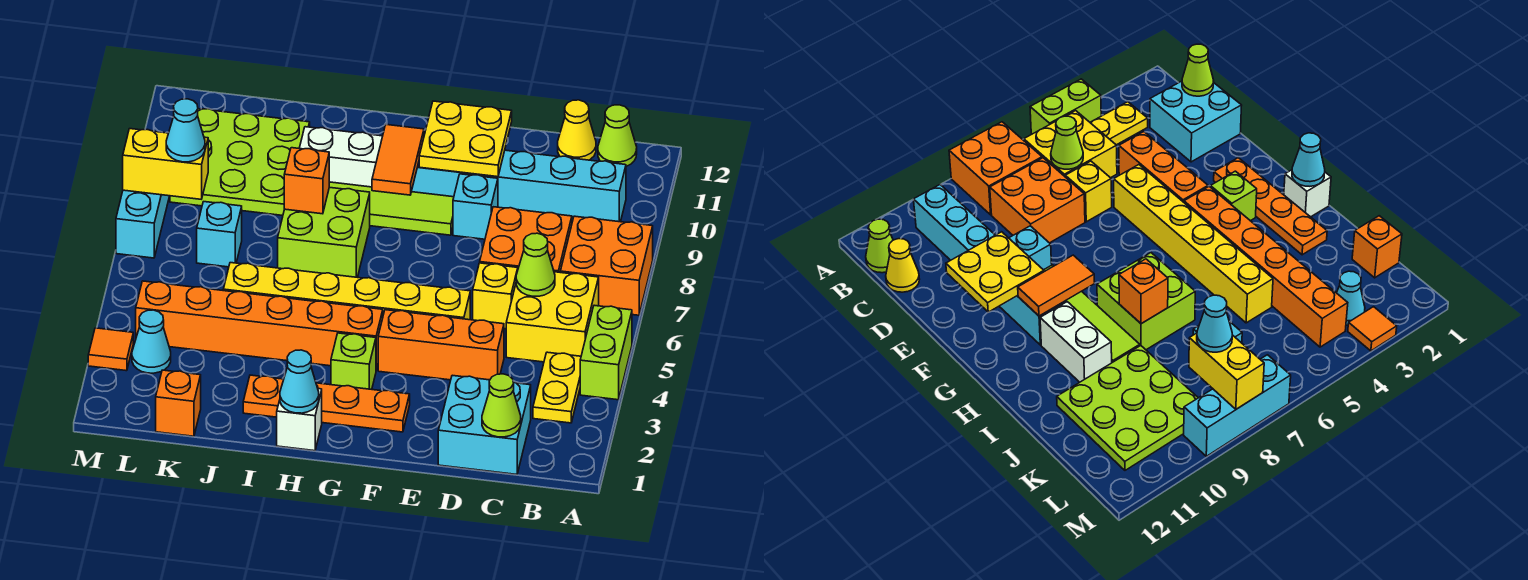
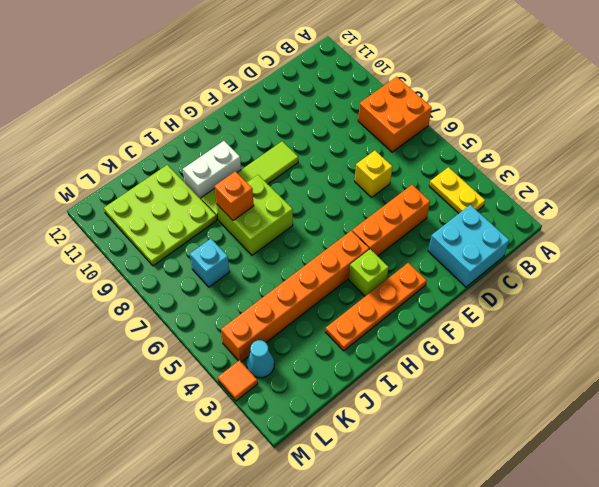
none -> lime brick A4:A5 level 1
none -> yellow brick B5:C6 level 1
none -> cyan brick B10:G10 level 1
none -> lime cone B12 level 1

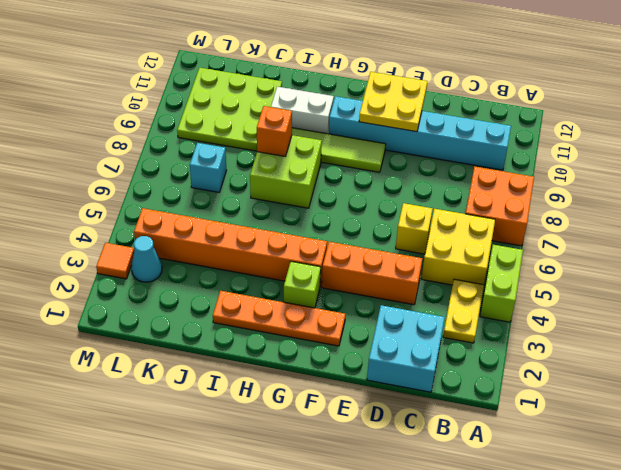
none -> lime cone B12 level 1
none -> orange brick C7:D8 level 1
none -> yellow cone C12 level 1
none -> yellow brick E5:J5 level 1

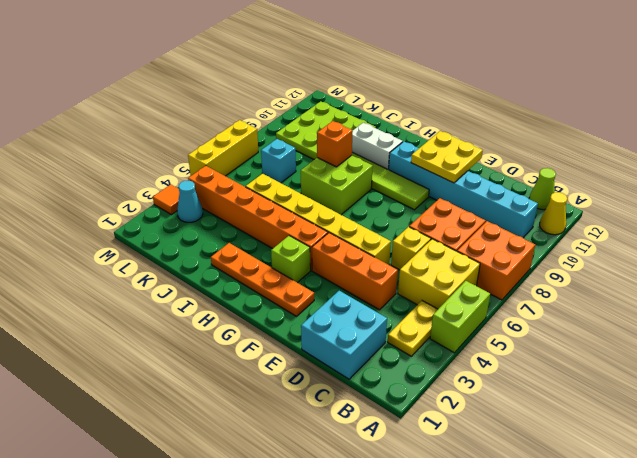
yellow cone A11 level 1 -> yellow cone C12 level 1
yellow brick M5:M7 level 1 -> cyan brick M7:M9 level 1
none -> cyan brick E9 level 1
none -> white brick H1 level 1
none -> orange brick K1 level 1
none -> lime cone C1 level 2

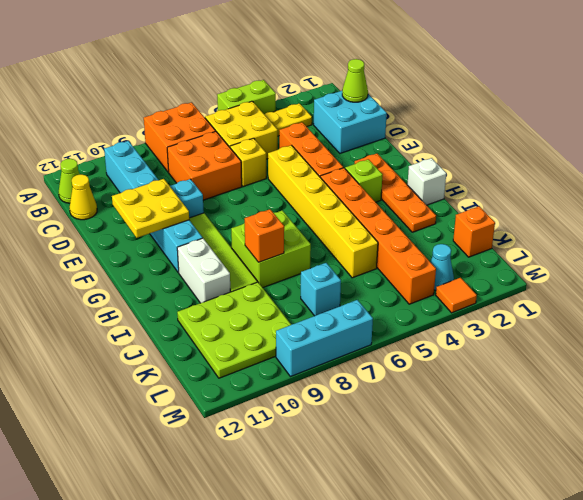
none -> lime cone C6 level 2
none -> orange tile G9:G10 level 2
none -> cyan cone H1 level 2
none -> yellow brick L8:M8 level 2

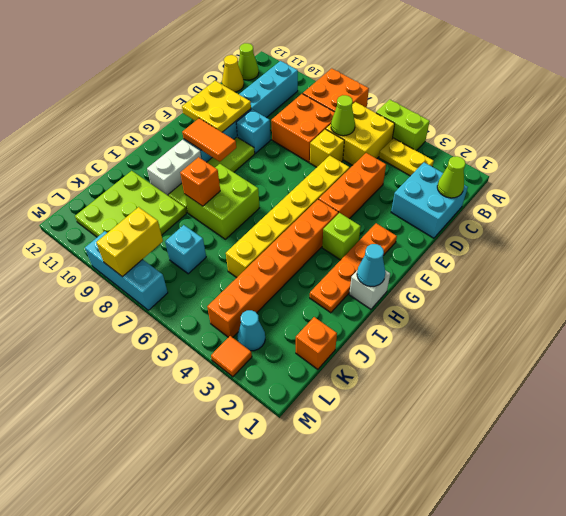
none -> cyan cone L8 level 3

